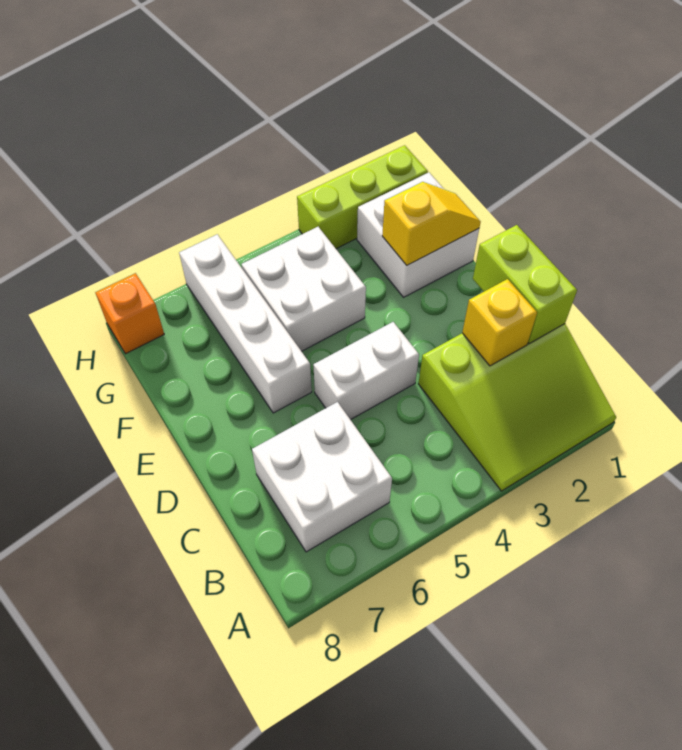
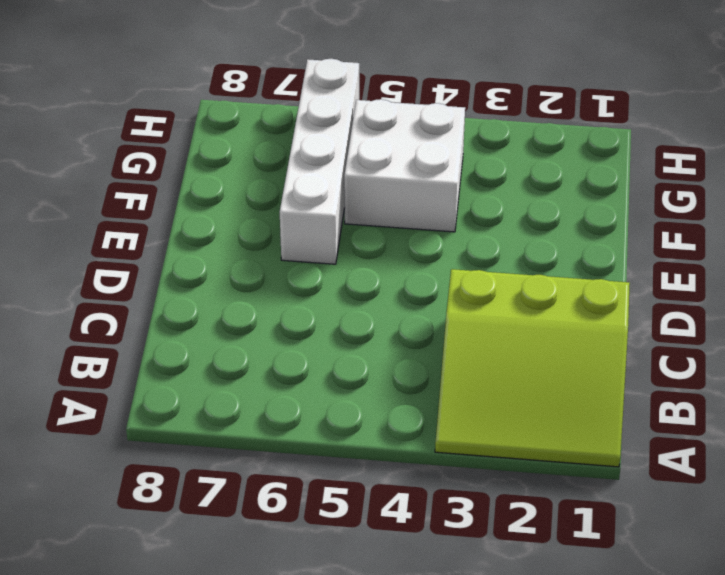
none -> white brick B6:C7 level 1
none -> white brick D4:D5 level 1

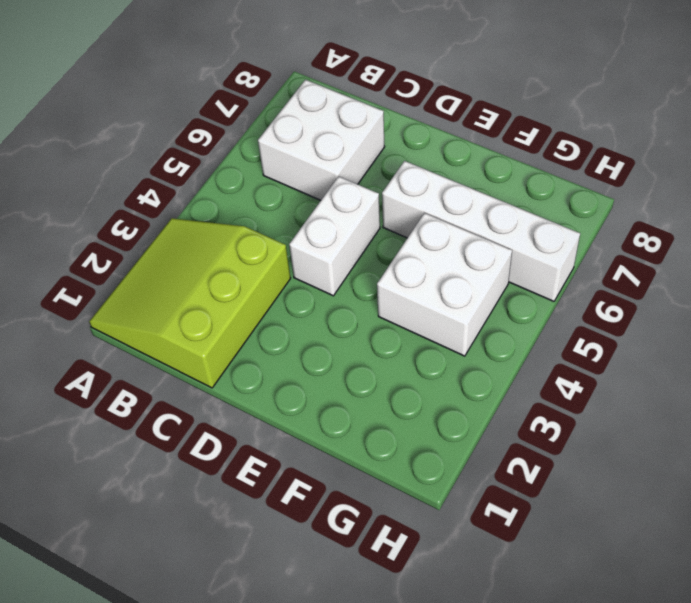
none -> white brick F1:G2 level 1
none -> lime brick H1:H3 level 1

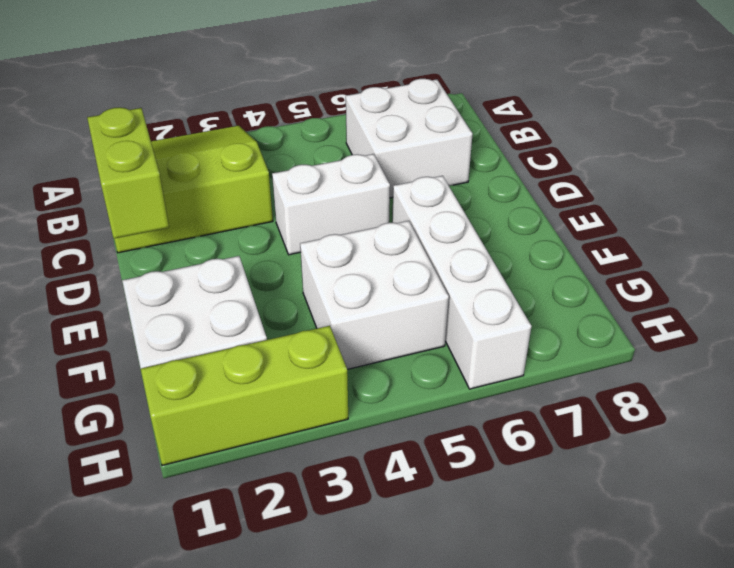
none -> orange brick H8 level 1
none -> yellow brick C2 level 2

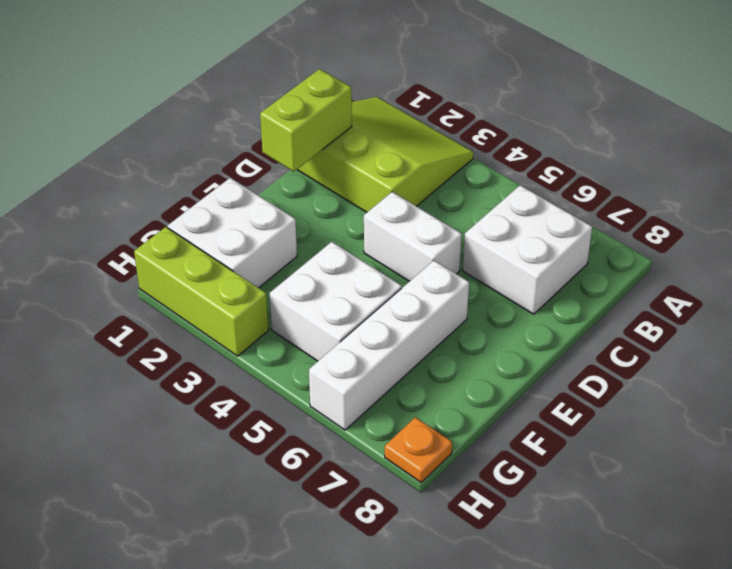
orange plate H8 level 1 -> orange brick H8 level 1
none -> yellow brick C2 level 2
none -> yellow slope F1:F2 level 2 top 2

